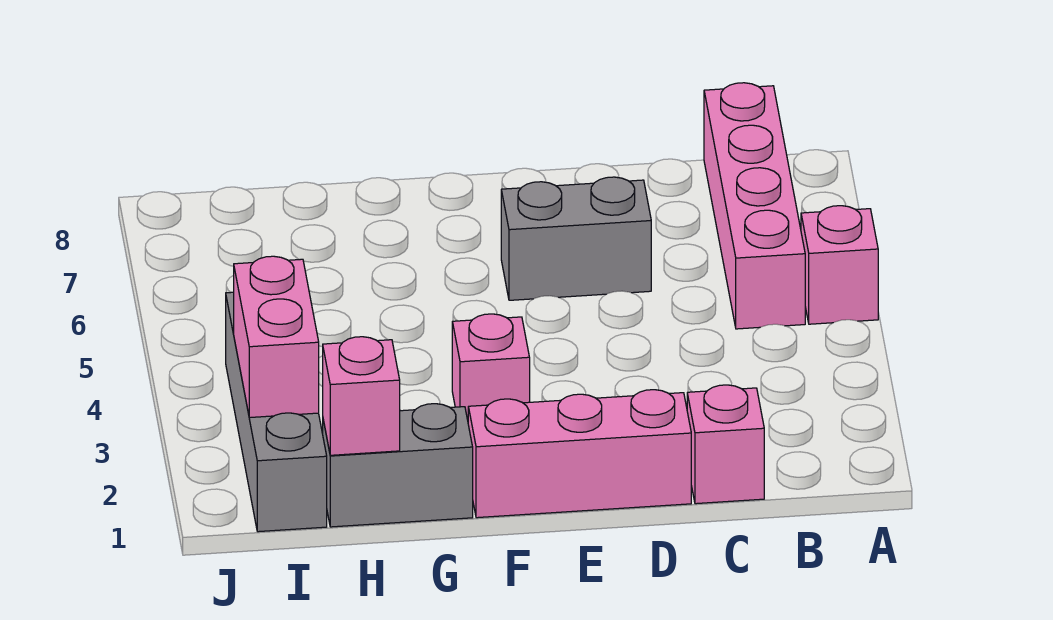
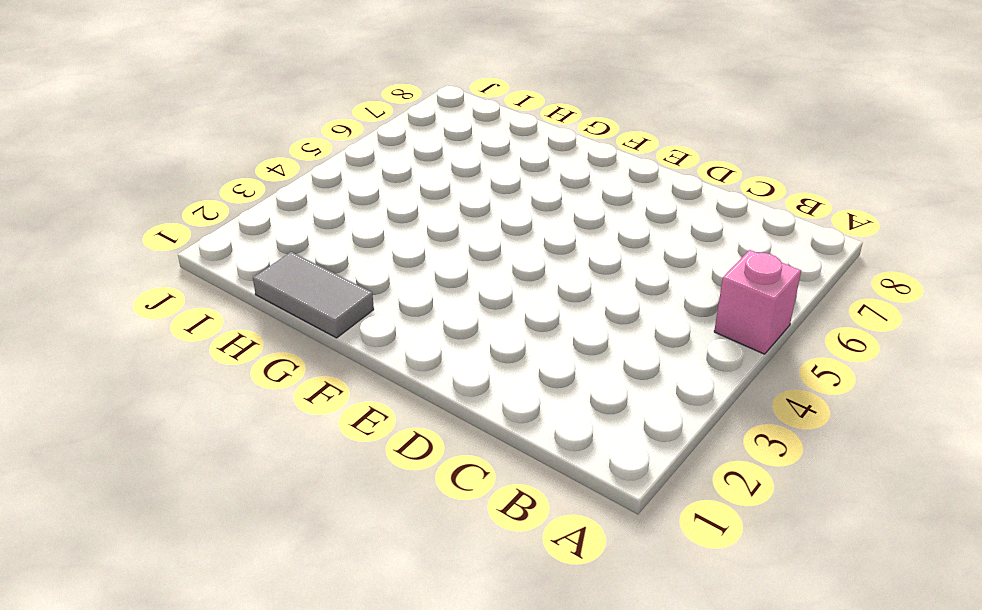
grey tile G1:H1 level 1 -> grey brick G1:H1 level 1
none -> pink brick B5:B8 level 1
none -> pink brick C1 level 1

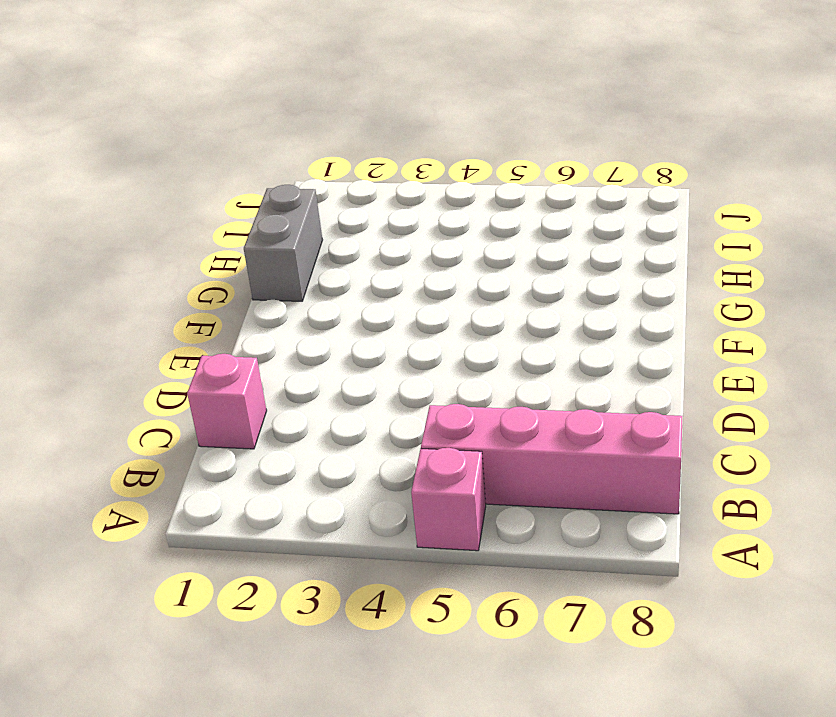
none -> pink brick D1:F1 level 1
none -> grey brick D6:E6 level 1

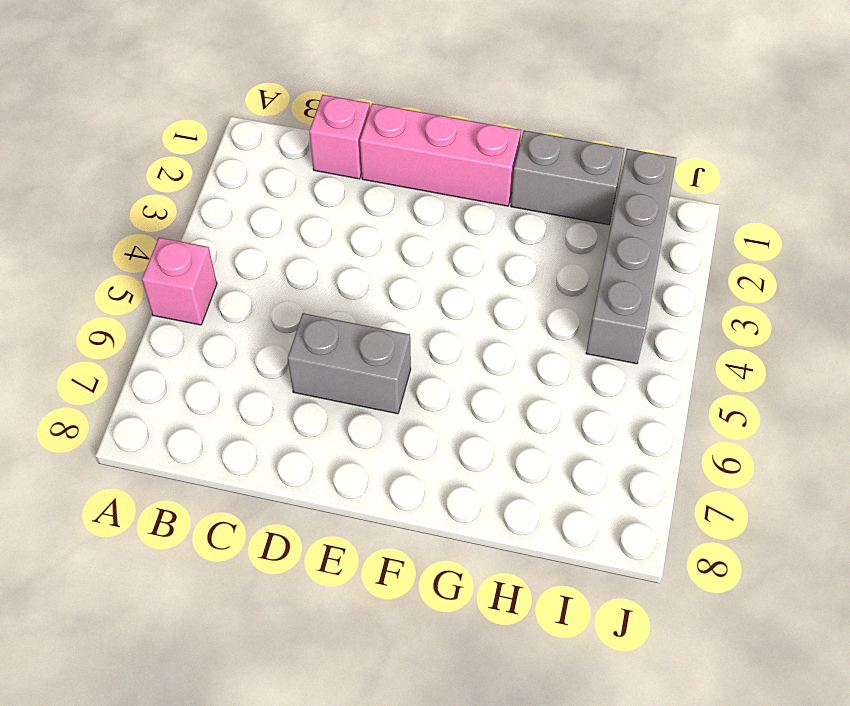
none -> pink brick B5:B8 level 1
none -> pink brick F3 level 1

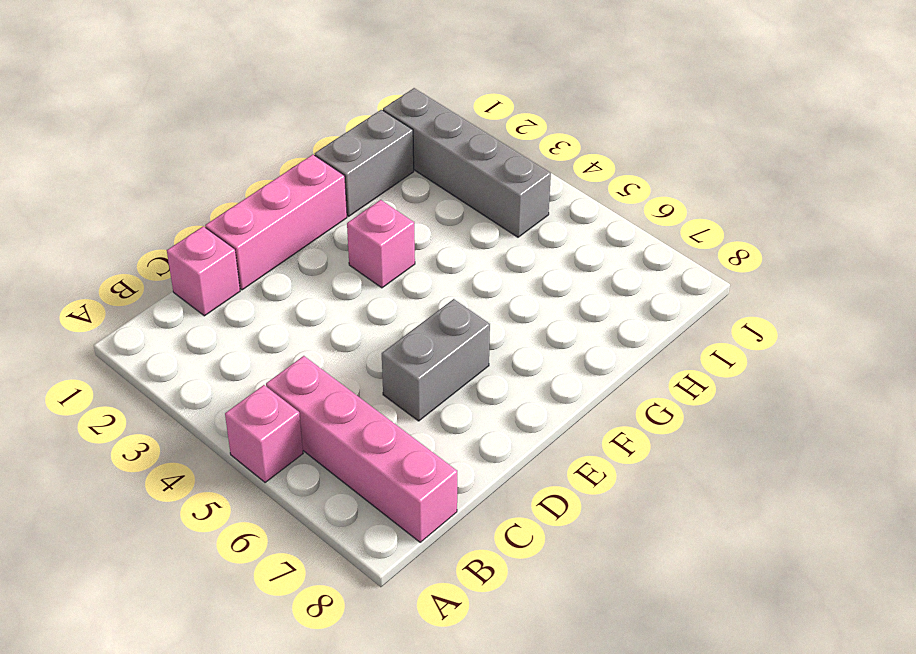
none -> pink brick H1 level 2
none -> pink brick I2:I3 level 2

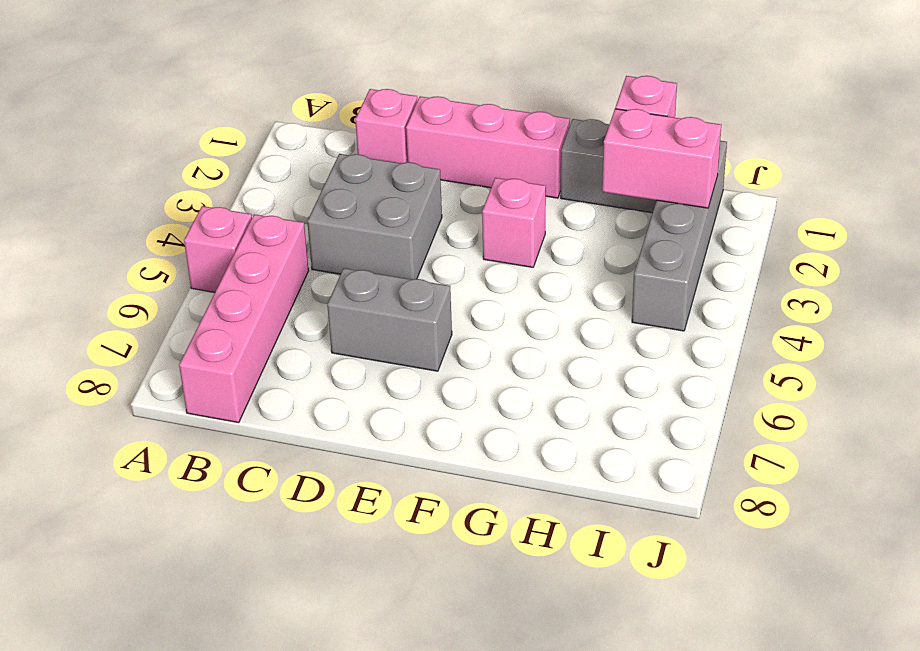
grey brick C3:D4 level 1 -> none
pink brick H2:I2 level 2 -> pink brick I2:I3 level 2

